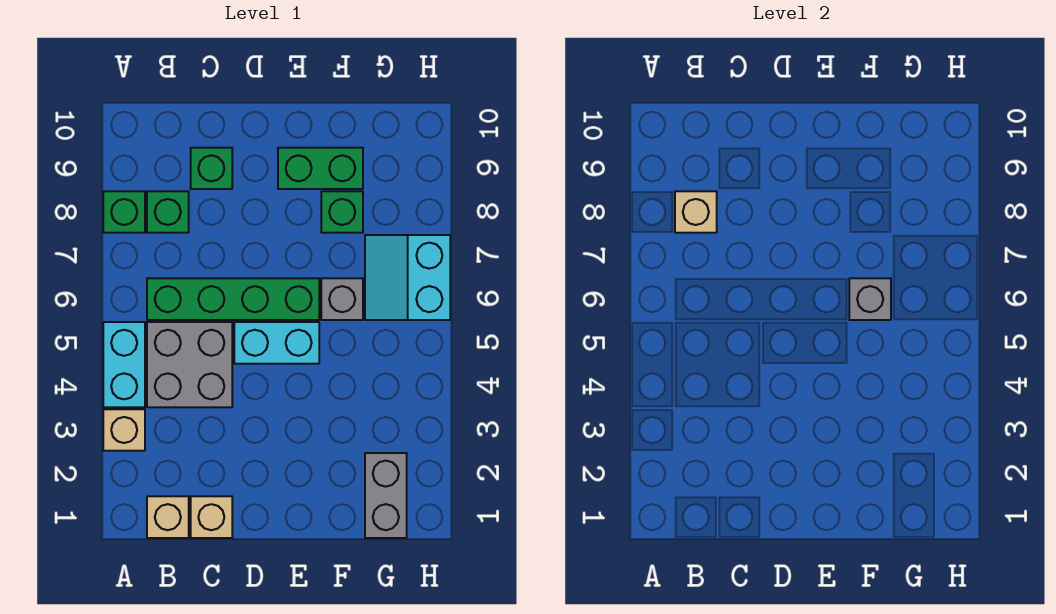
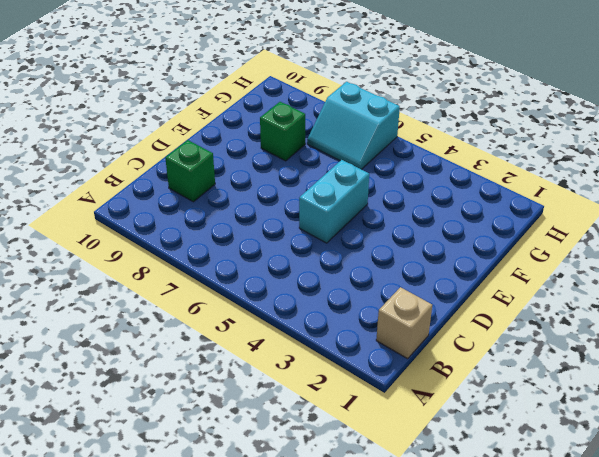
none -> tan brick A3 level 1
none -> cyan brick A4:A5 level 1
none -> green brick A8 level 1

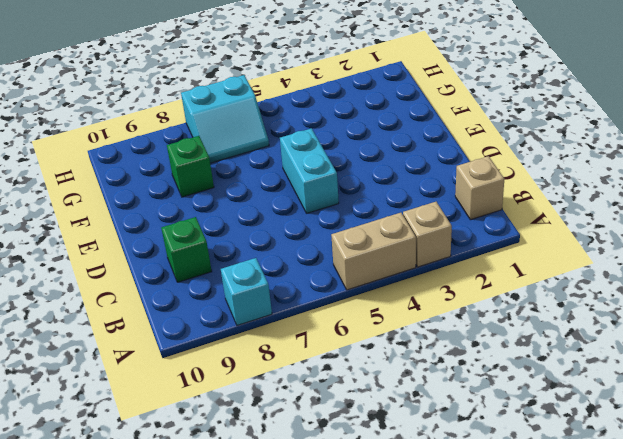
tan brick A4:A5 level 1 -> cyan brick A4:A5 level 1
cyan brick A8 level 1 -> green brick A8 level 1
none -> grey brick B4:C5 level 1
none -> green brick B6:E6 level 1
none -> green brick B8 level 1

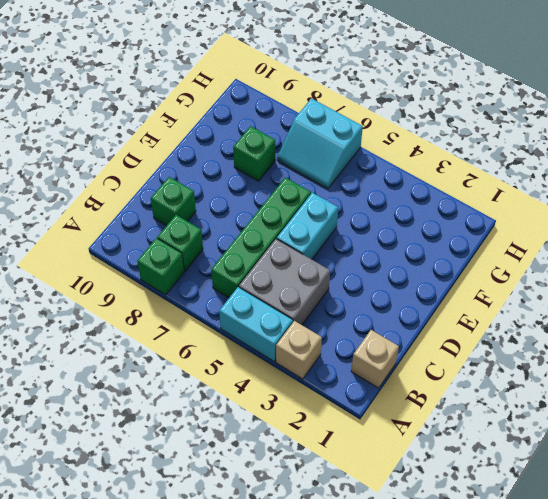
none -> tan brick C1 level 1
none -> green brick E9:F9 level 1
none -> grey brick F6 level 1

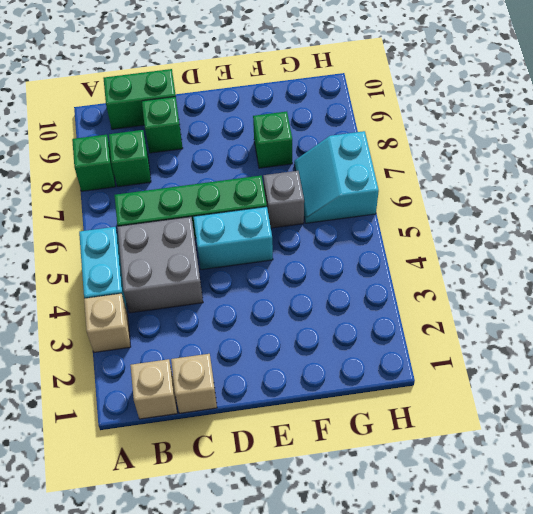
green brick B10:C10 level 1 -> green brick E9:F9 level 1
none -> grey brick G1:G2 level 1
none -> tan brick B8 level 2
none -> grey brick F6 level 2

